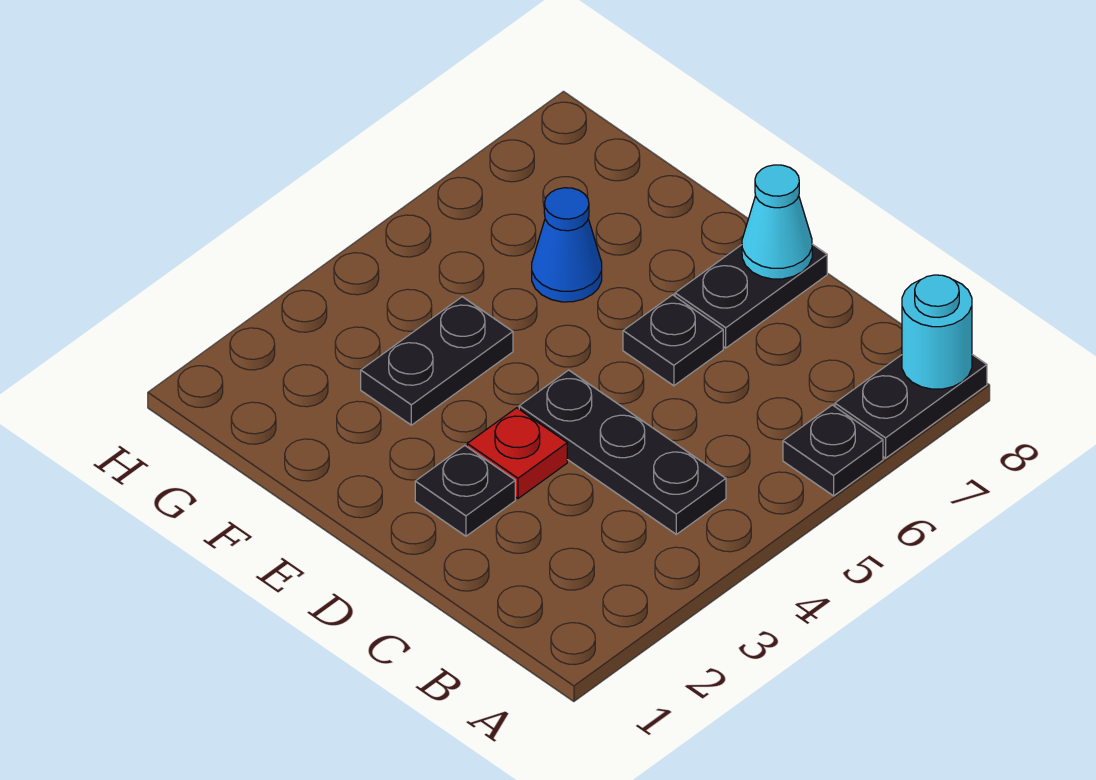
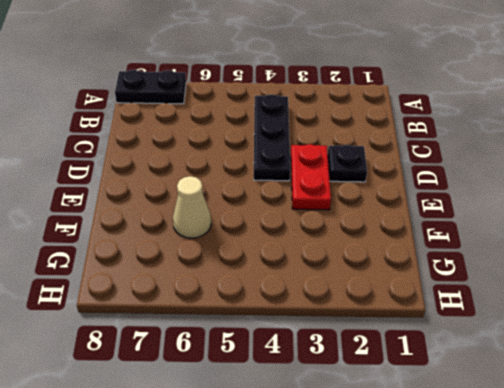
red plate D3:E3 level 1 -> red plate D3 level 1
tan cone F6 level 1 -> blue cone F6 level 1
none -> black plate A6 level 1
none -> black plate D6 level 1

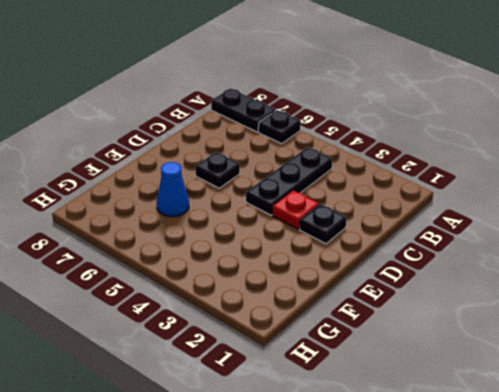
none -> black plate D7:D8 level 1
none -> black plate F3:F4 level 1

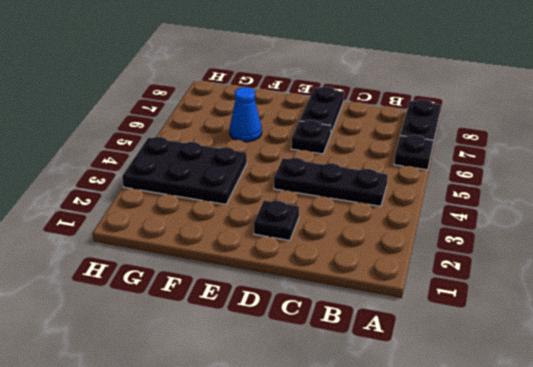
black plate F3:H4 level 1 -> black plate F3:F4 level 1
none -> red plate D3 level 1
none -> cyan round brick A8 level 2

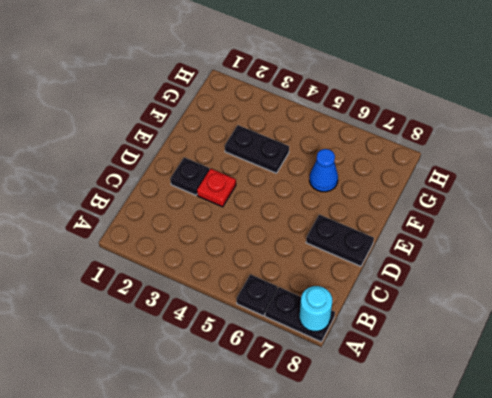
none -> black plate B4:D4 level 1
none -> black plate D6 level 1

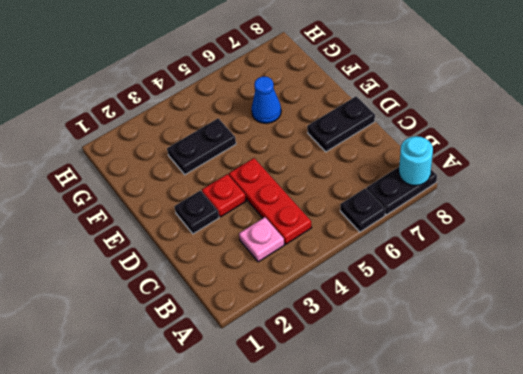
pink plate B3 level 1 -> none
red plate B4:D4 level 1 -> black plate B4:D4 level 1
none -> black plate D6 level 1
none -> cyan cone D8 level 2

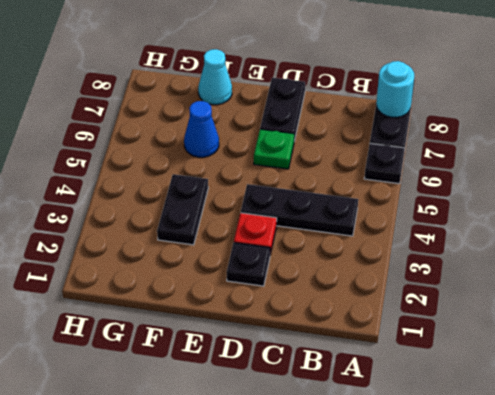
green plate D6 level 1 -> black plate D6 level 1
cyan cone F8 level 1 -> cyan cone D8 level 2

